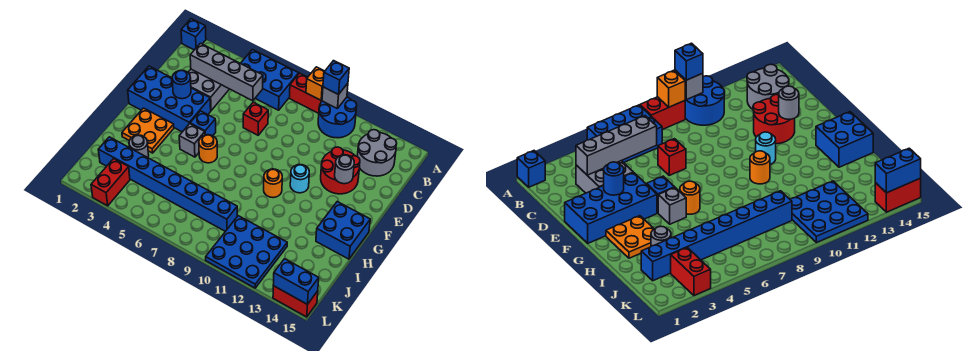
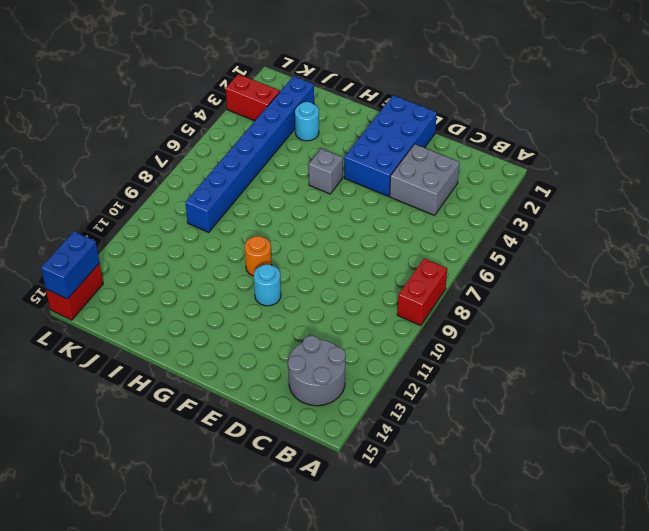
cyan round brick I3 level 1 -> grey round brick I3 level 1
none -> blue brick A1 level 1
none -> blue brick A5:B7 level 1
none -> blue round brick A10:B11 level 1

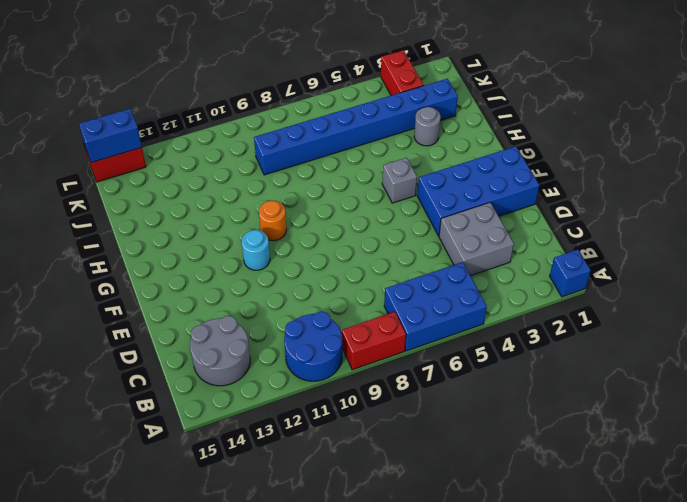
none -> red brick D7 level 1
none -> red round brick D12:E13 level 1
none -> blue brick F5 level 1

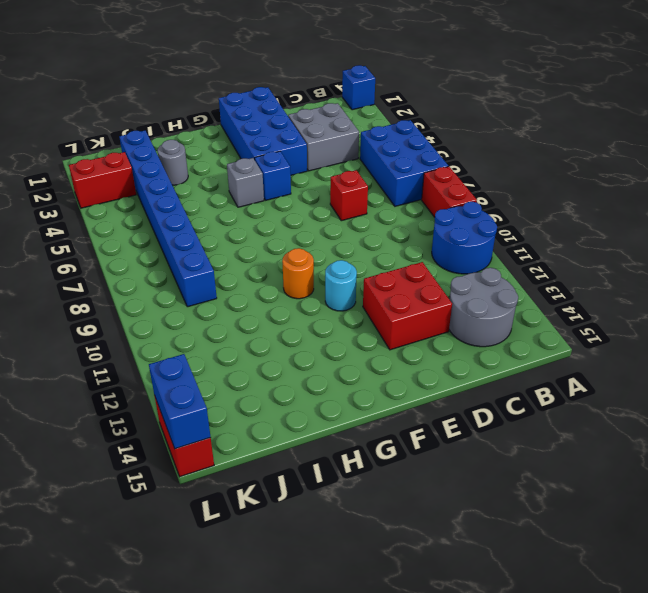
red brick D12:E13 level 1 -> red round brick D12:E13 level 1
none -> orange plate G2:H3 level 1
none -> orange round brick G6 level 1
none -> blue brick G14:H15 level 1

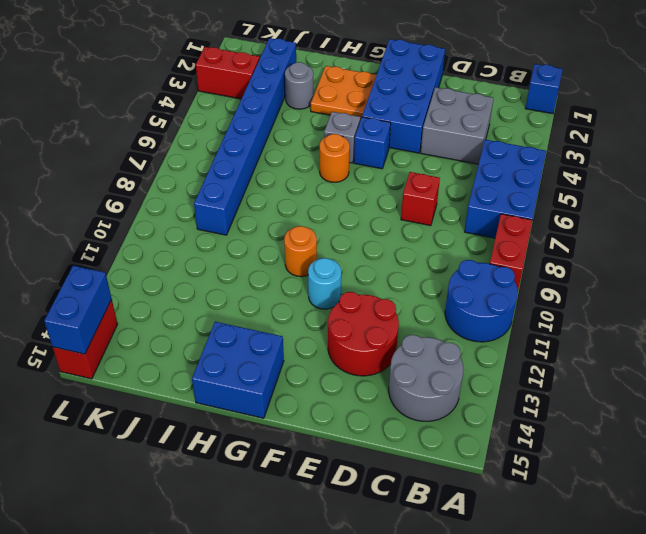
none -> blue plate J10:L12 level 1
none -> orange brick A9 level 2
none -> grey brick A10 level 2

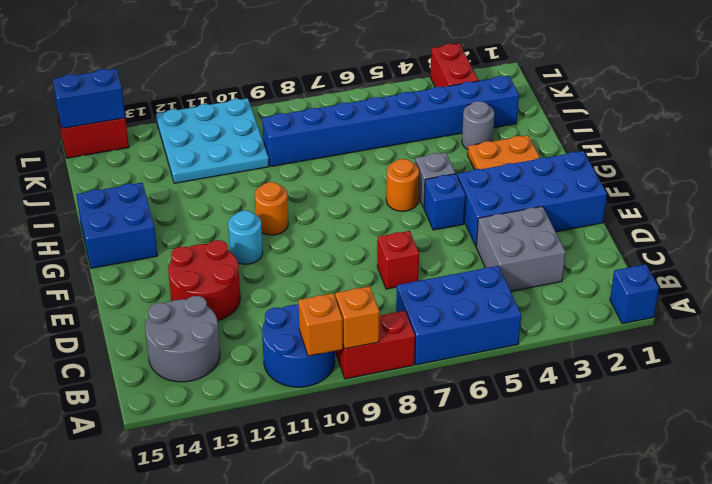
orange brick A10 level 2 -> grey brick A10 level 2
cyan plate J10:L12 level 1 -> blue plate J10:L12 level 1
none -> grey brick C3:C6 level 2
none -> blue round brick E3 level 2
none -> grey round brick E13 level 2

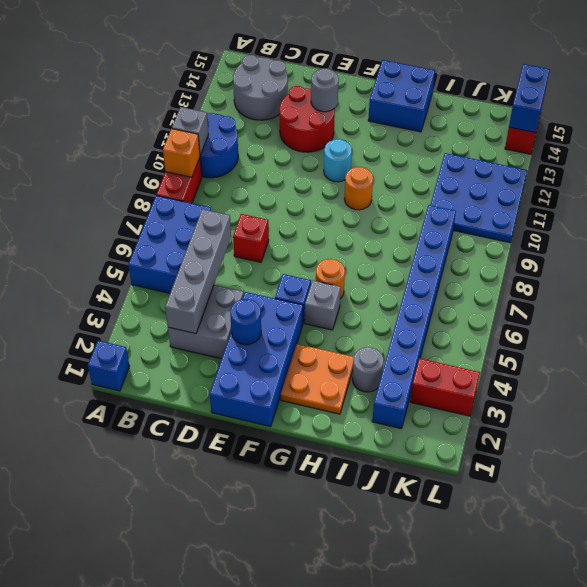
none -> blue brick A10 level 3

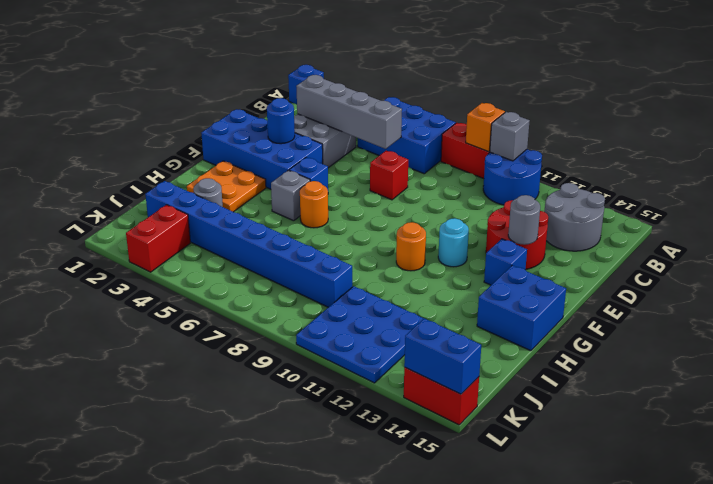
blue brick F13 level 1 -> blue brick A10 level 3

